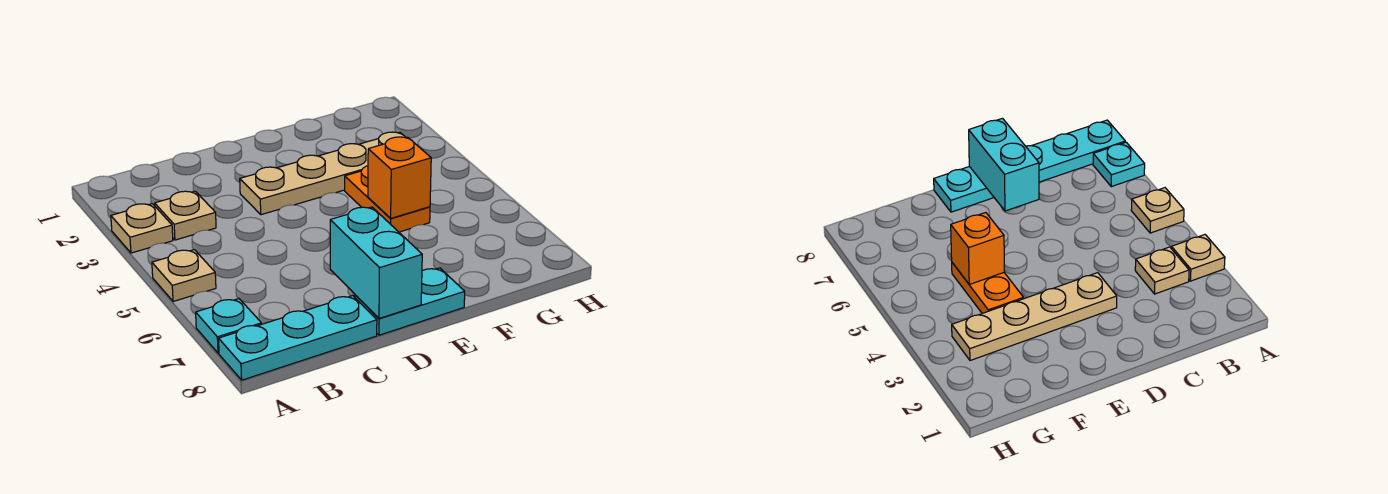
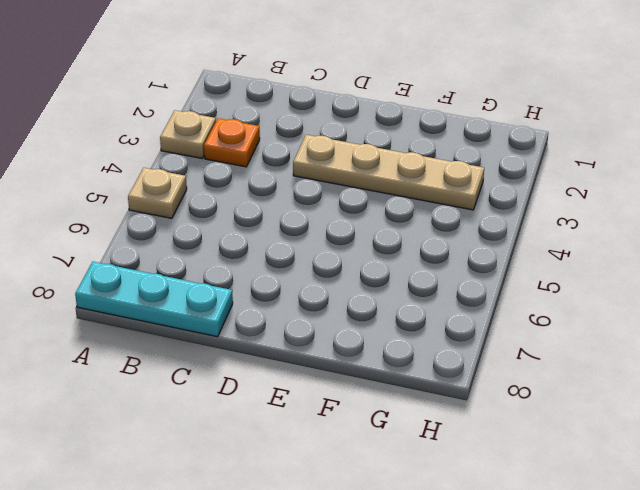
orange plate B3 level 1 -> tan plate B3 level 1
none -> cyan plate A7 level 1
none -> cyan plate D8:E8 level 1

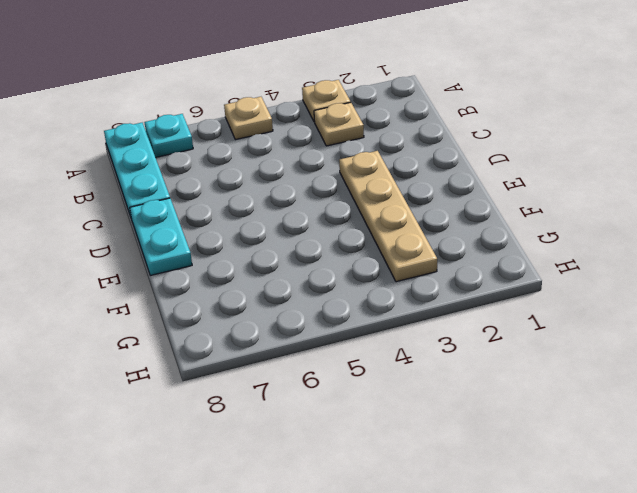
none -> orange plate F4:F5 level 1
none -> cyan brick D7:D8 level 2

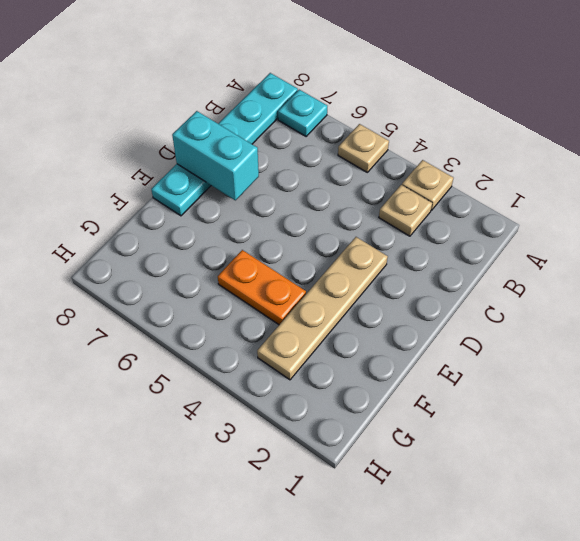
none -> orange brick F5 level 2

